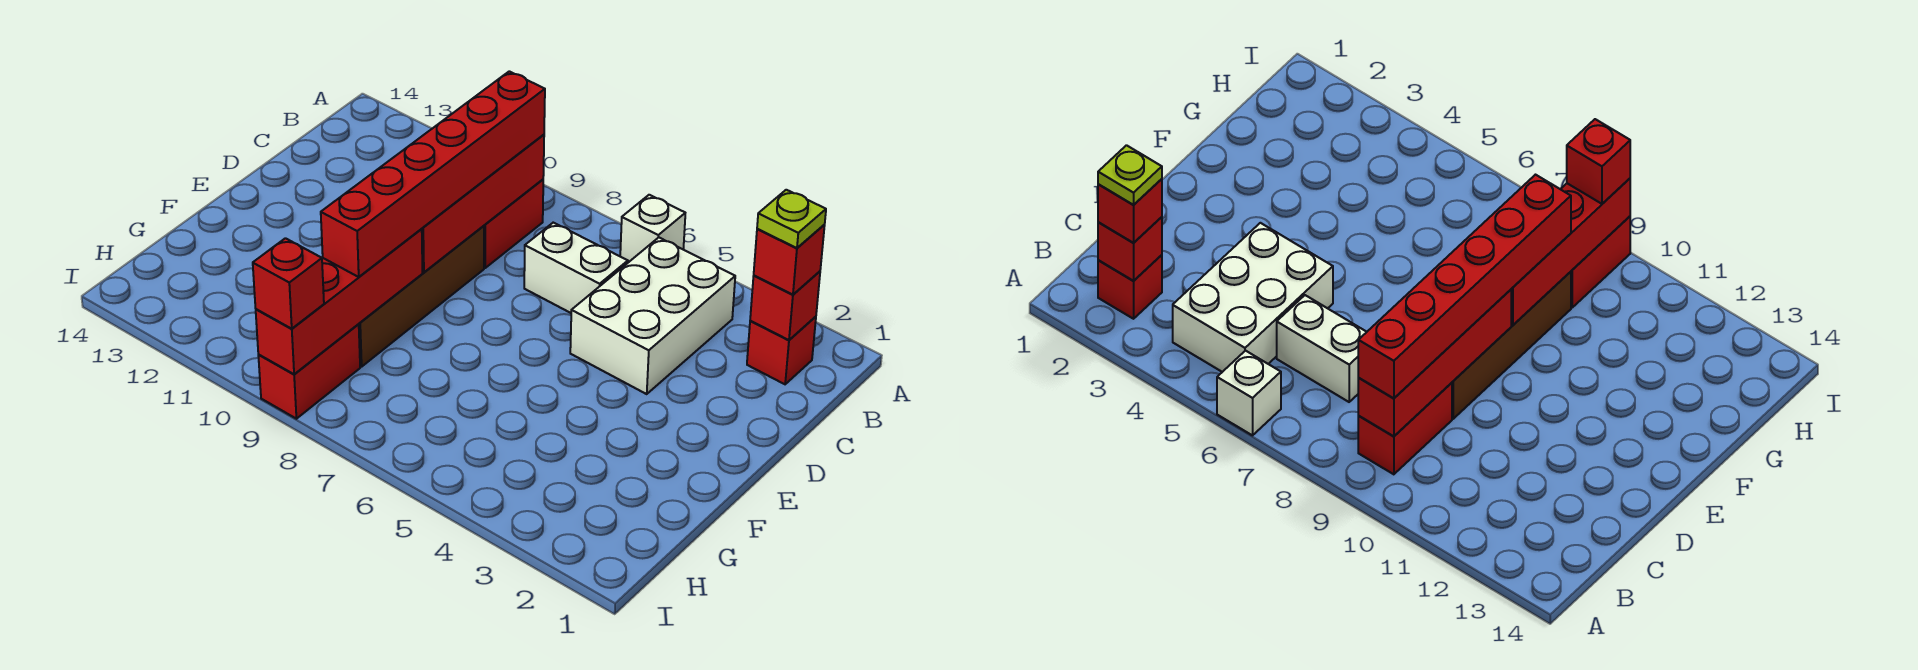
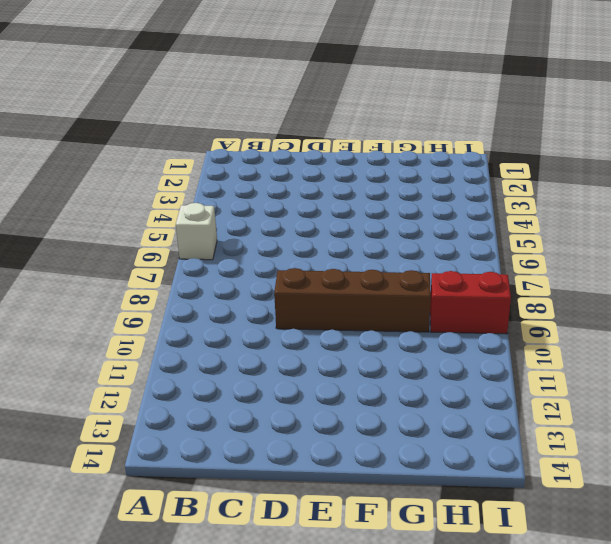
none -> red brick B2 level 1
none -> white brick B4:D5 level 1
none -> red brick B9:C9 level 1

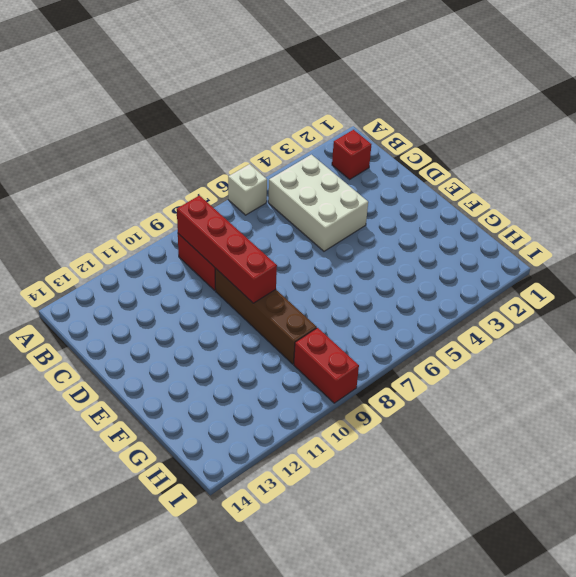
none -> white brick C6:C7 level 1
none -> red brick B2 level 2
none -> red brick F9:I9 level 2

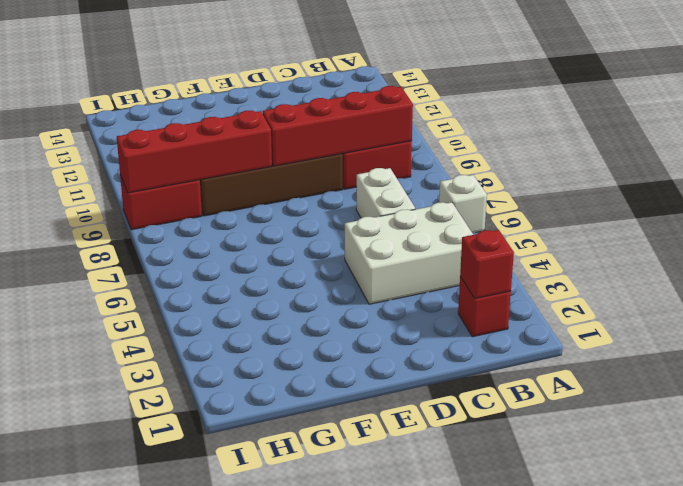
none -> red brick B2 level 3
none -> red brick B9:G9 level 3
none -> red brick I9 level 3

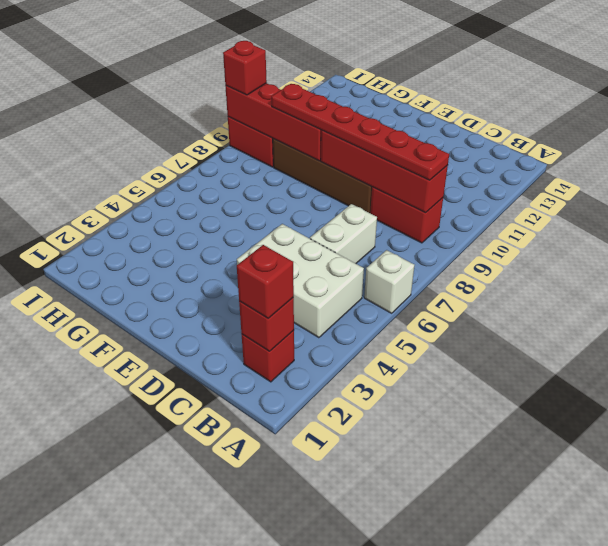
red plate B9:G9 level 3 -> red brick B9:G9 level 3
none -> lime plate B2 level 4

